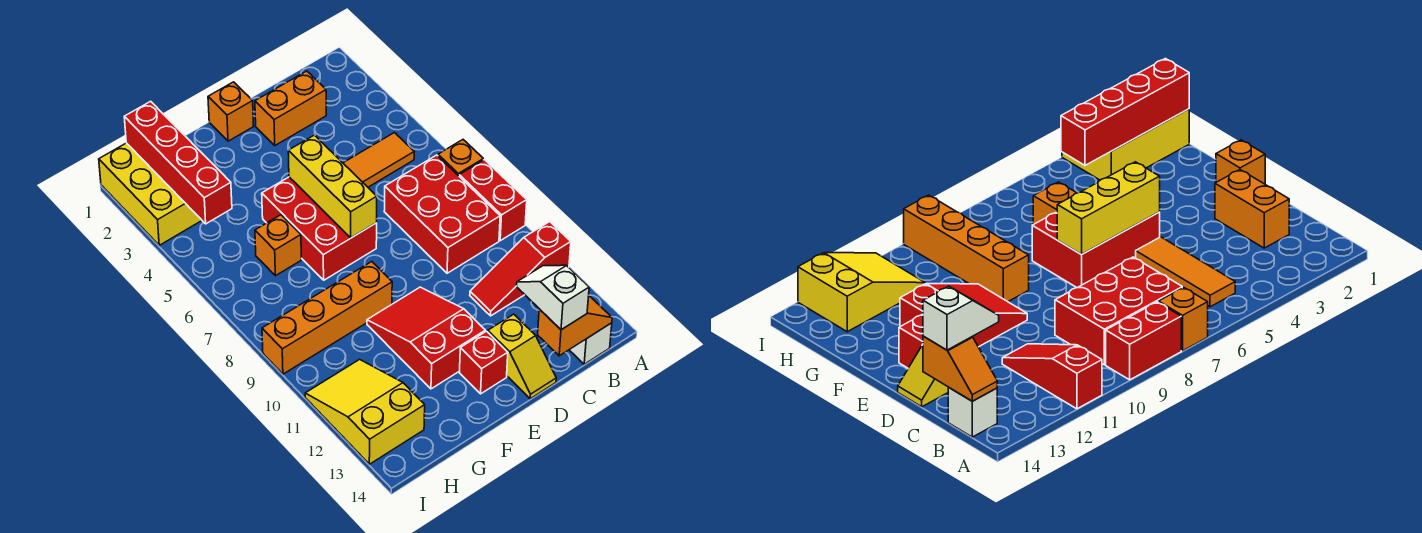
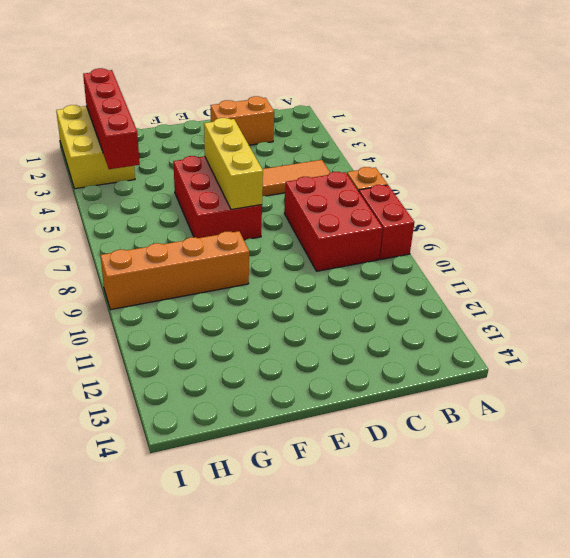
none -> red slope A11:C11 level 1 top A
none -> white brick B14 level 1
none -> yellow slope D13:D14 level 1 top 13

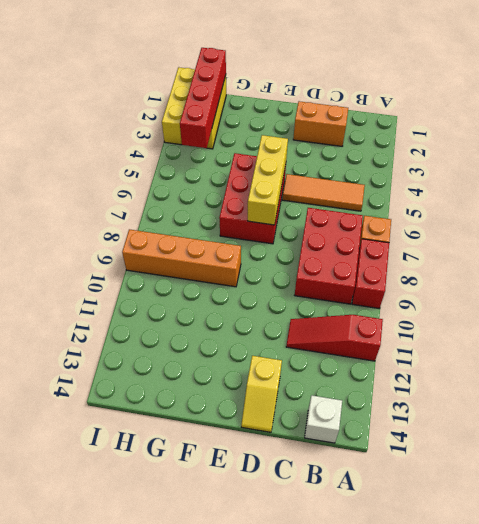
none -> orange brick E1 level 1
none -> red slope E10:F12 level 1 top 12
none -> red brick E13 level 1

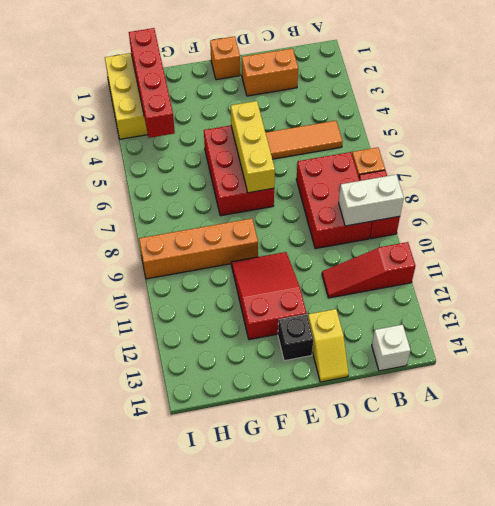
white brick A9:B9 level 2 -> none
black brick E13 level 1 -> red brick E13 level 1
none -> orange brick G6 level 1
none -> yellow slope H11:I13 level 1 top 13
none -> orange slope B14:C14 level 2 top C

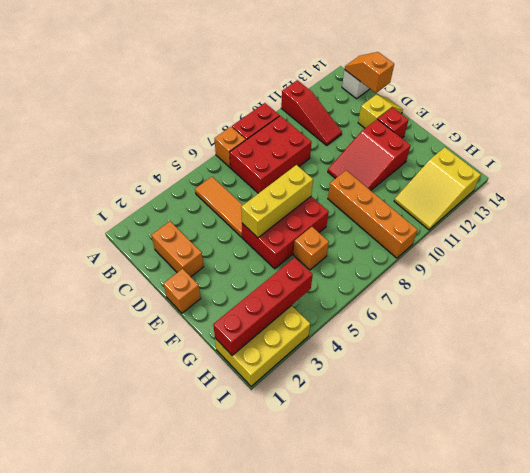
none -> white slope C13:C14 level 3 top 14

